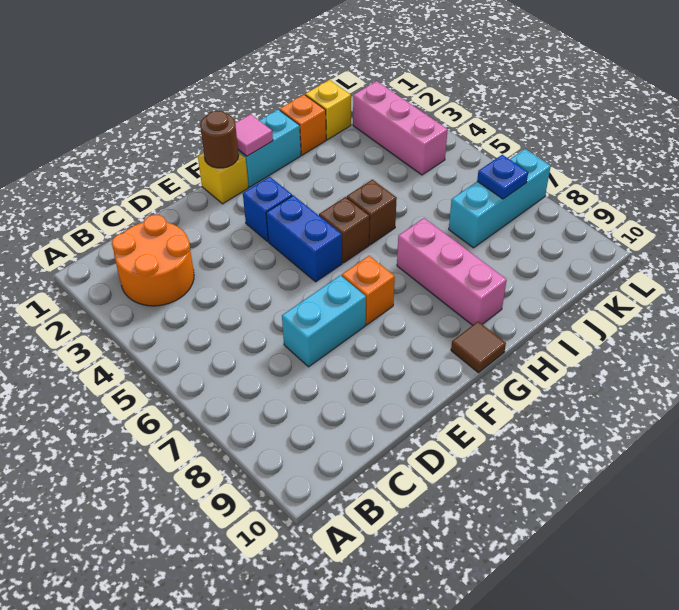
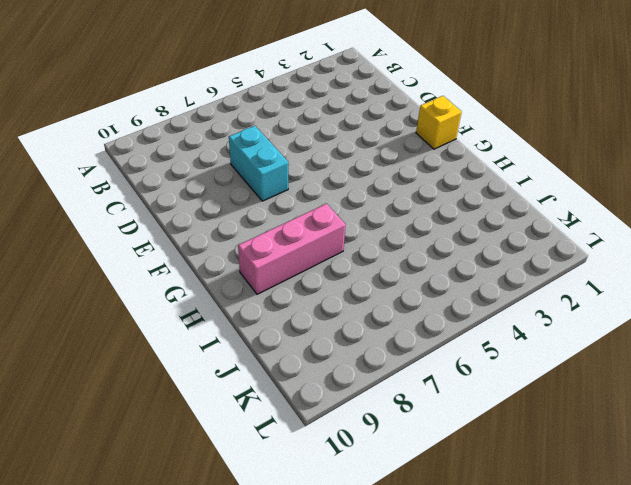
none -> orange round brick B2:C3 level 1
none -> blue brick F3 level 1
none -> blue brick F4:F5 level 1

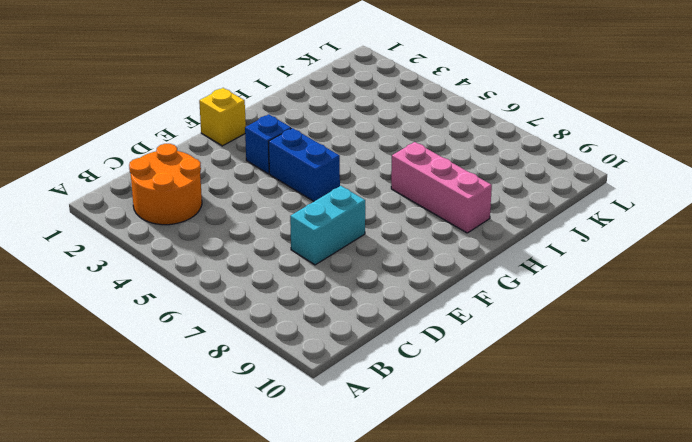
none -> orange brick F7 level 1
none -> cyan brick G1:H1 level 1
none -> brown brick G5 level 1

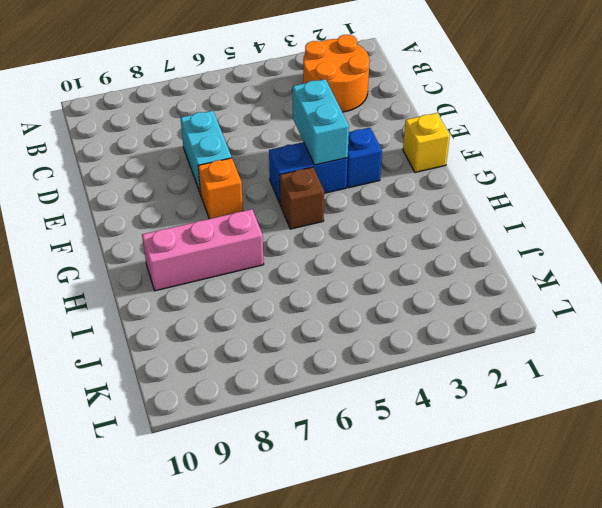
cyan brick E4:F4 level 2 -> cyan brick G1:H1 level 1
none -> brown tile G10 level 1
none -> brown brick H5 level 1
none -> orange brick I1 level 1

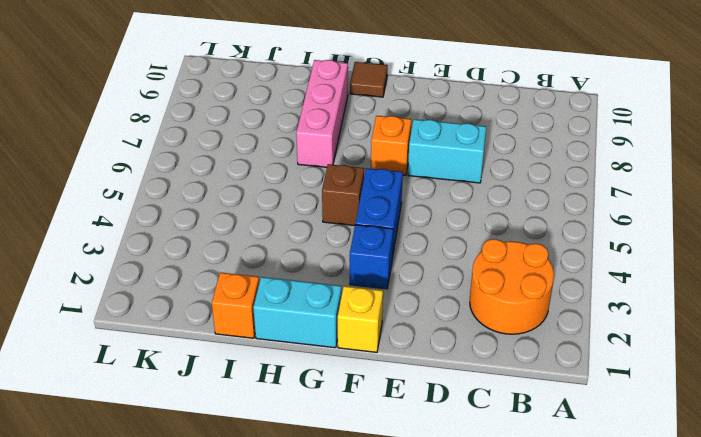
none -> brown brick H5 level 1
none -> yellow brick J1 level 1
none -> cyan brick J7:L7 level 1

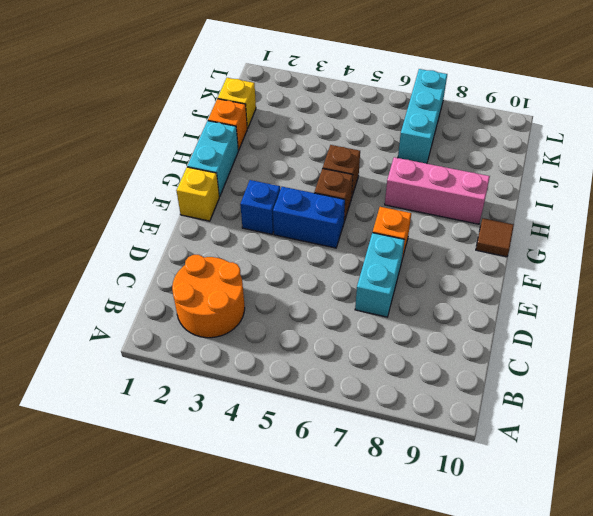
none -> pink brick K2:K4 level 1
none -> brown round brick F1 level 2
none -> pink tile G1 level 2

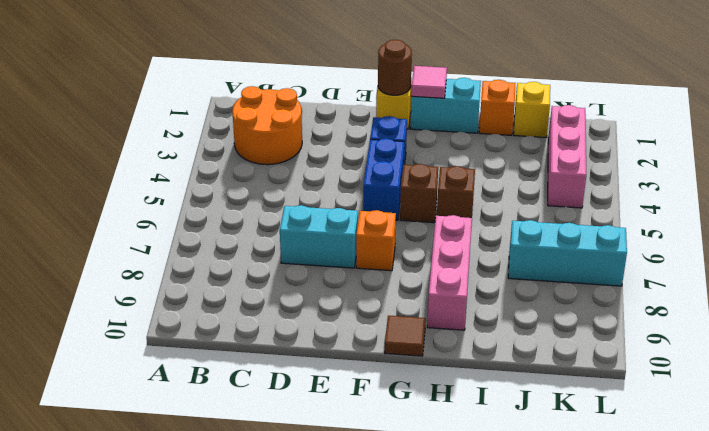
none -> blue plate K7 level 2

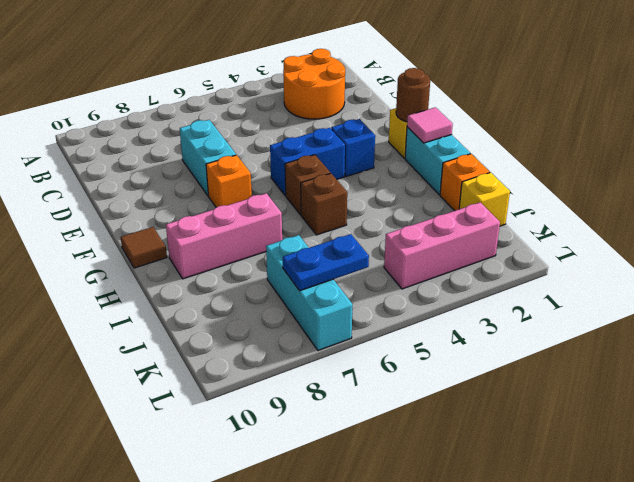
blue plate K6:K7 level 2 -> blue plate K7 level 2

